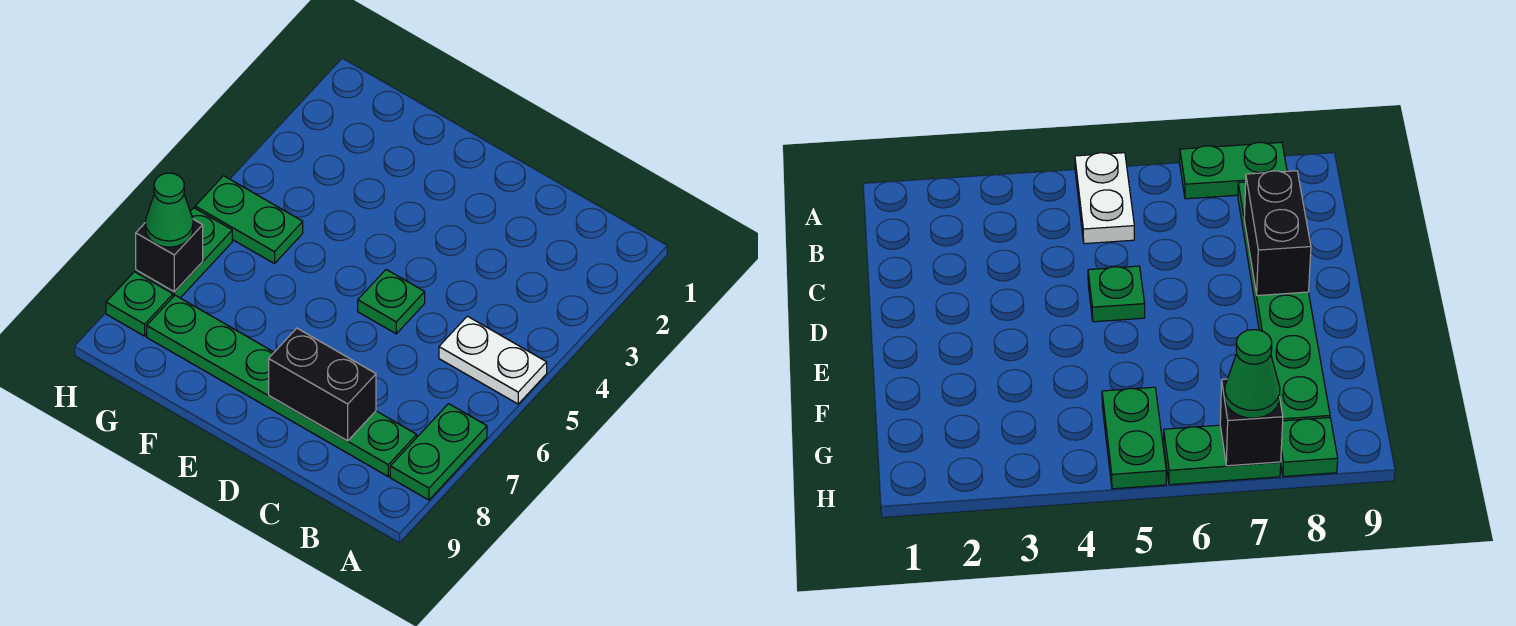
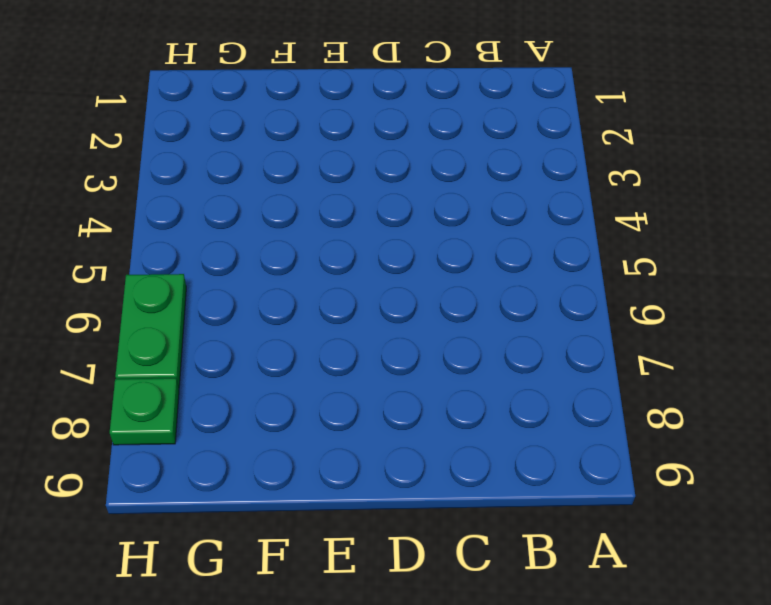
none -> white plate A5:B5 level 1
none -> green plate A7:A8 level 1

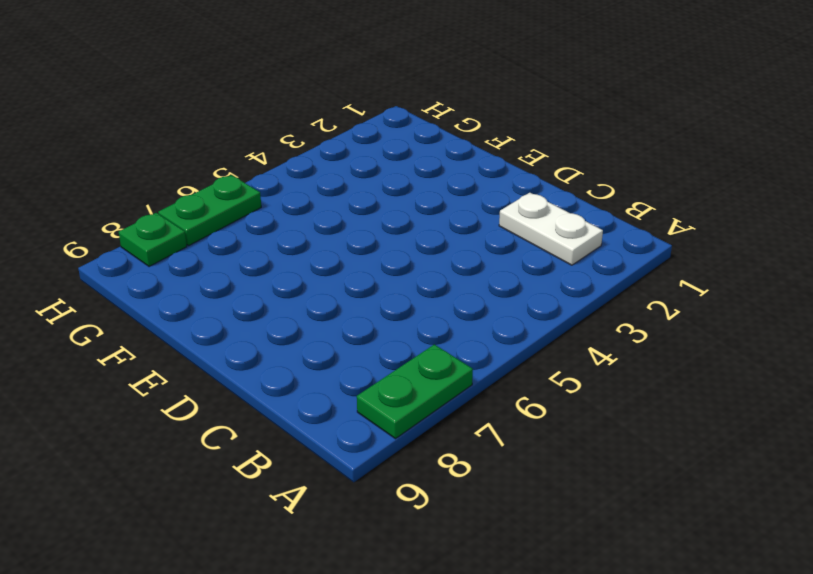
white plate B2:C2 level 1 -> white plate A5:B5 level 1
none -> green plate B8:G8 level 1
none -> green plate D5 level 1

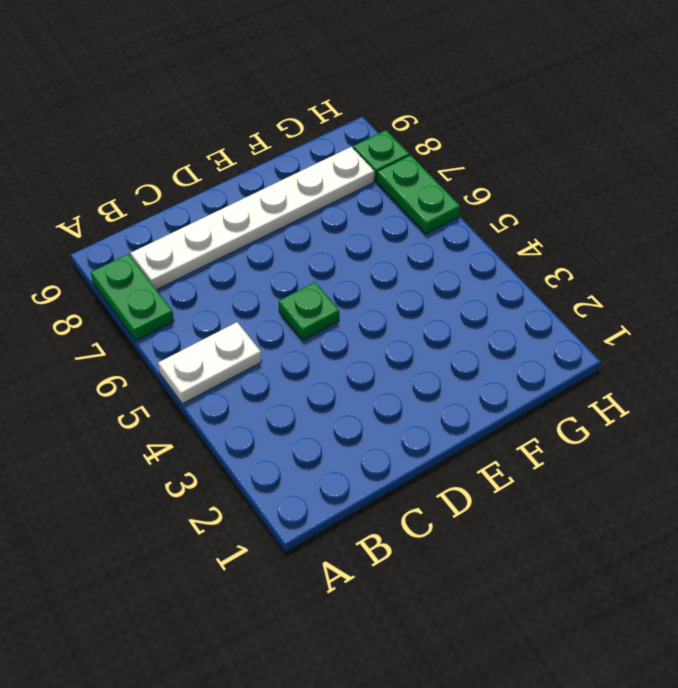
white plate B8:G8 level 1 -> green plate B8:G8 level 1
none -> green plate G5:H5 level 1
none -> black brick C8:D8 level 2

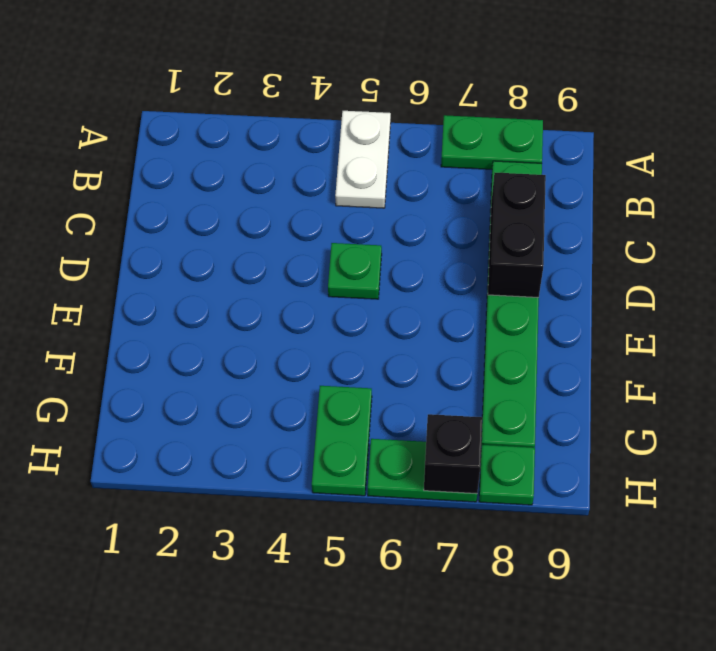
none -> green cone H7 level 3

